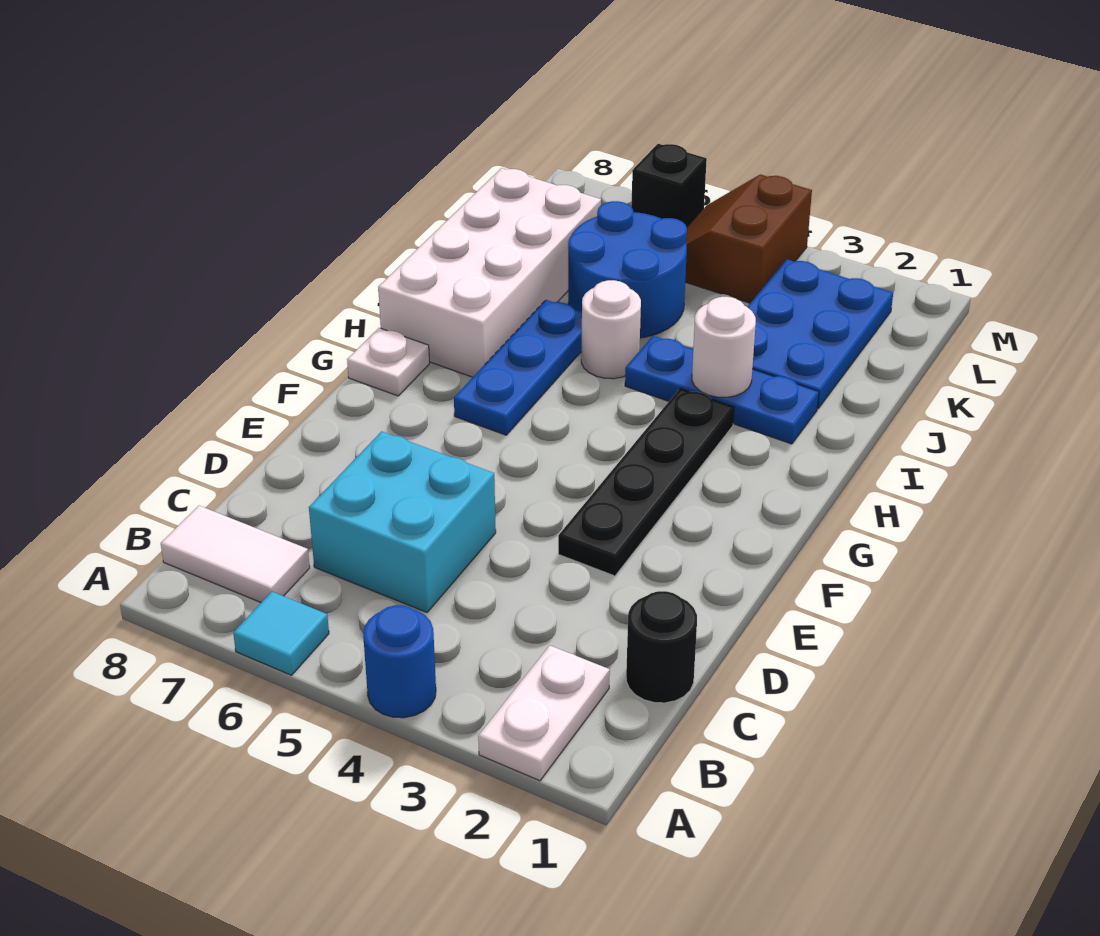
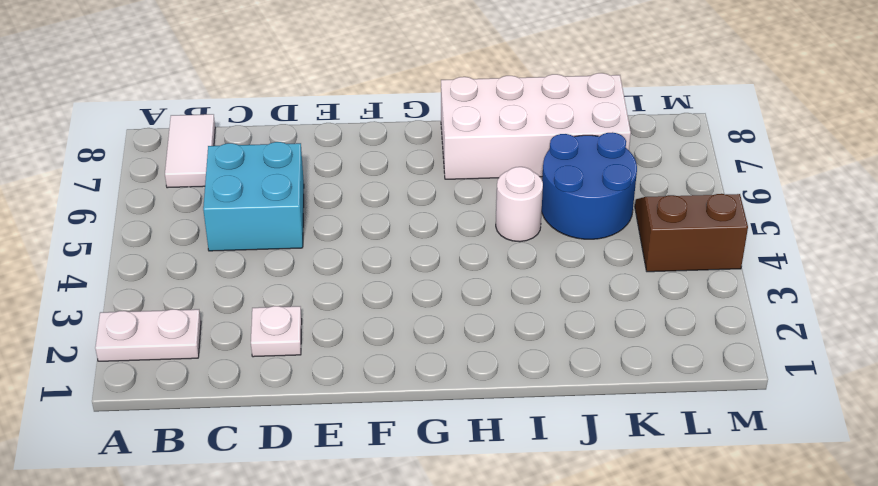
white plate D2 level 1 -> white plate G8 level 1
none -> blue round brick A4 level 1
none -> cyan tile A6 level 1
none -> black round brick C1 level 1

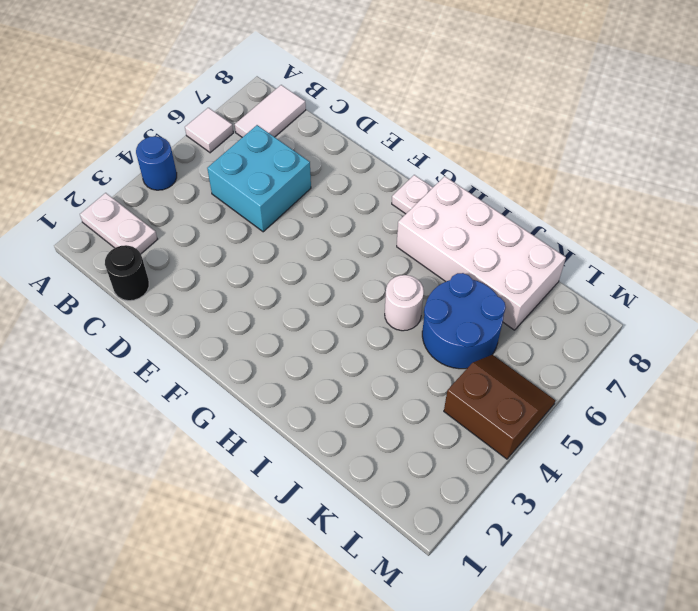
white tile A6 level 1 -> cyan tile A6 level 1
none -> black plate E3:H3 level 1
none -> blue plate G6:I6 level 1
none -> blue plate I2:I4 level 1

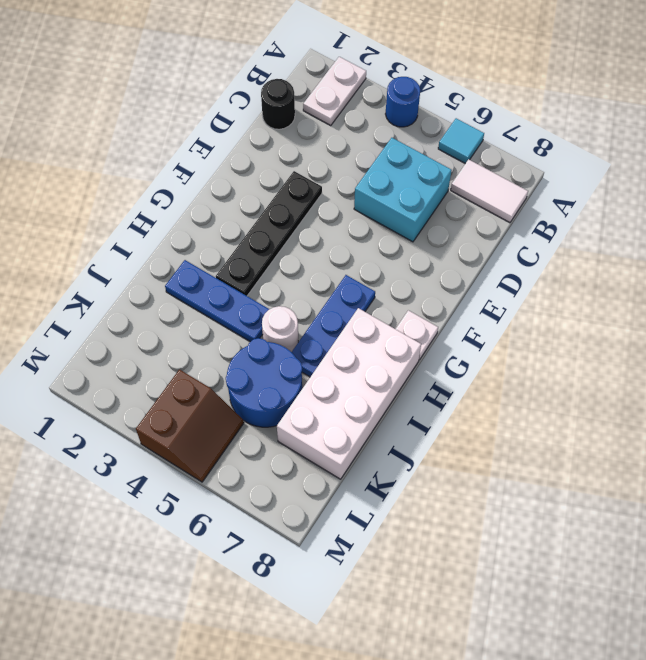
none -> blue plate J2:L3 level 1
none -> black brick M6 level 1
none -> white round brick I3 level 2

